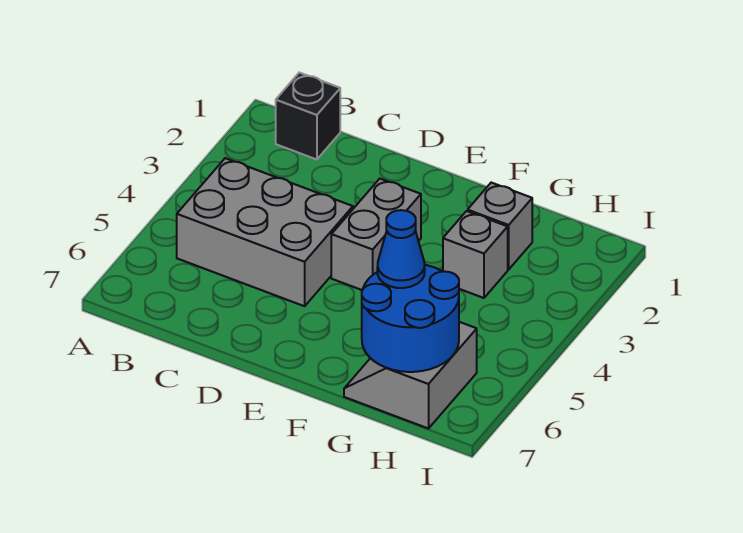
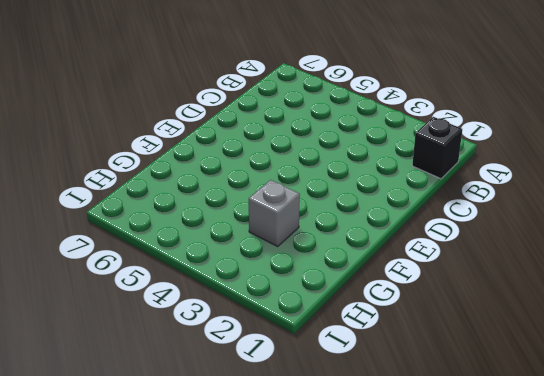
none -> grey brick B4:D5 level 1
none -> grey brick E3:E4 level 1

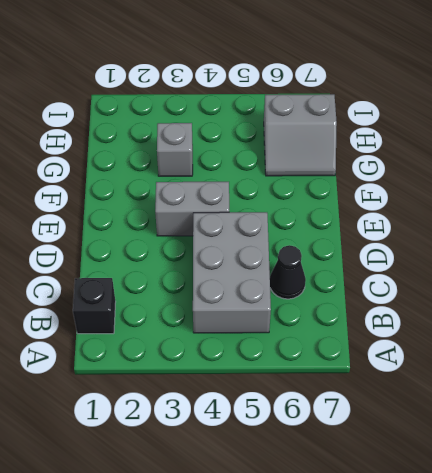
black cone C6 level 1 -> none
none -> grey brick G2 level 1
none -> blue round brick G6:H7 level 2

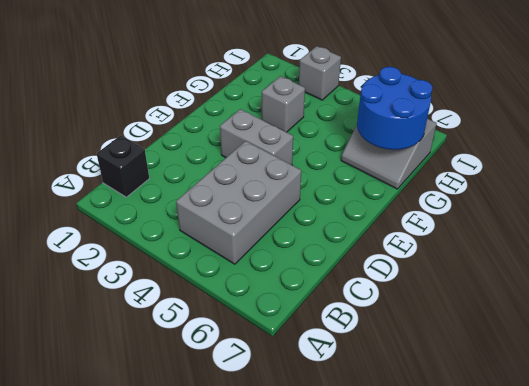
grey brick I3 level 1 -> grey brick G2 level 1
none -> blue cone G6 level 3

